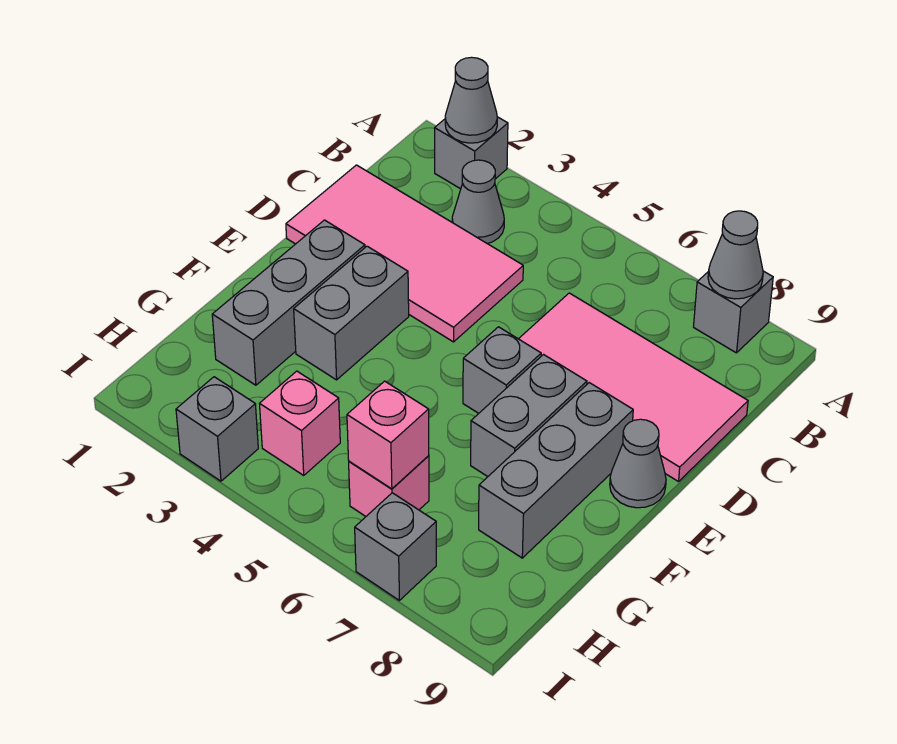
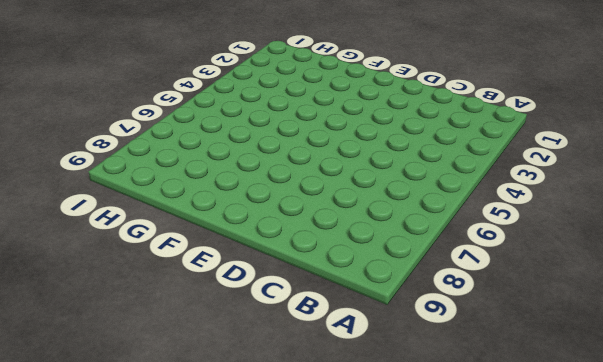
none -> grey brick A2 level 1
none -> grey brick A8 level 1
none -> grey cone B3 level 1

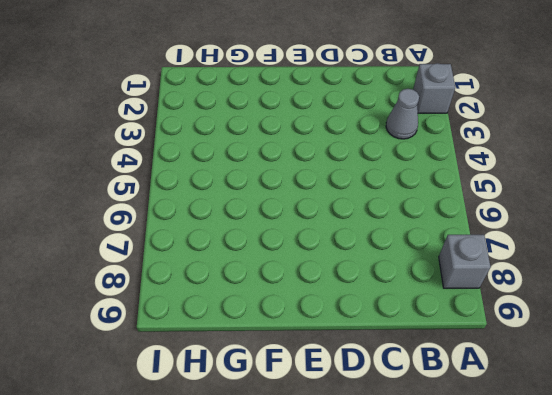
none -> pink tile C1:D4 level 1
none -> pink tile C6:D9 level 1
none -> grey brick E2:G2 level 1

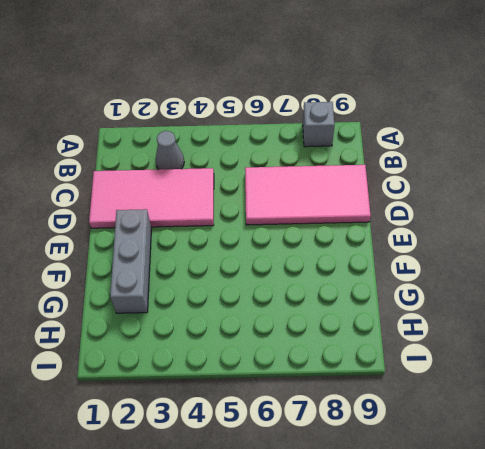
none -> grey brick A2 level 1
none -> grey brick E3:F3 level 1
none -> grey brick E6 level 1

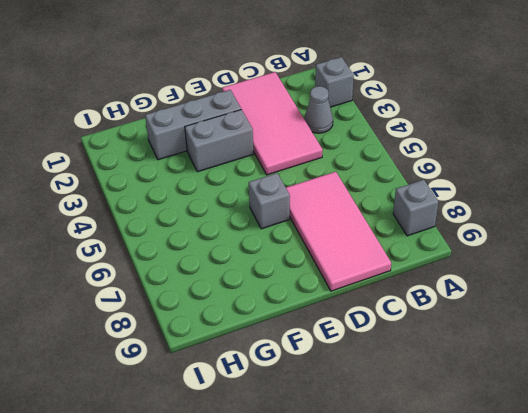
none -> grey brick E7:F7 level 1
none -> grey brick E8:G8 level 1
none -> grey cone E9 level 1

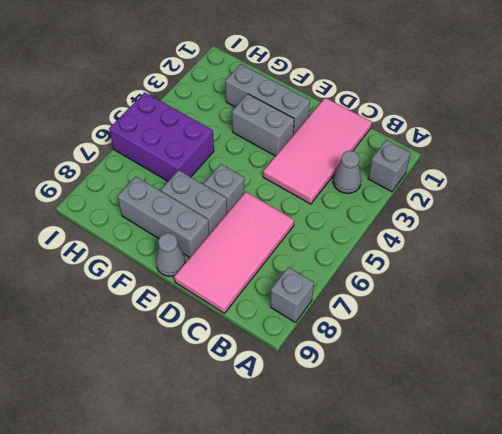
purple brick G5:I6 level 1 -> pink brick H6 level 1
none -> pink brick H4 level 1
none -> grey brick I3 level 1
none -> grey brick I7 level 1

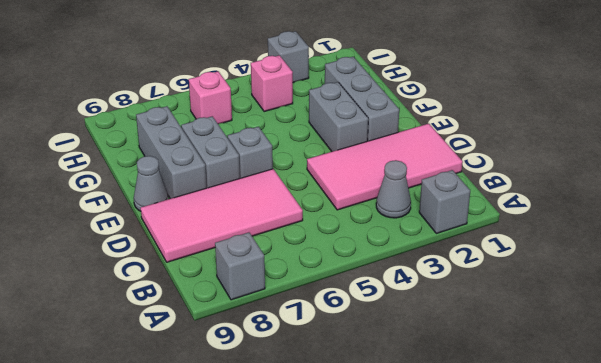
none -> grey brick I7 level 1
none -> grey cone A2 level 2
none -> grey cone A8 level 2

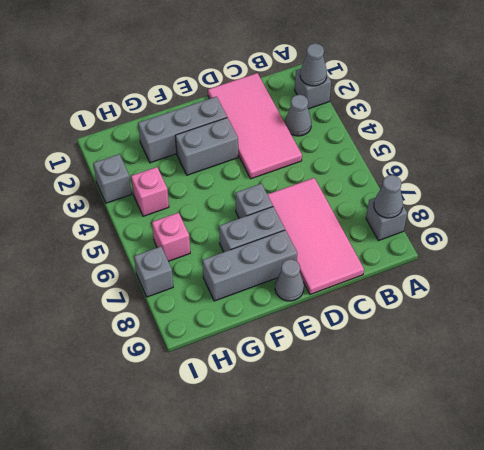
none -> pink brick H6 level 2

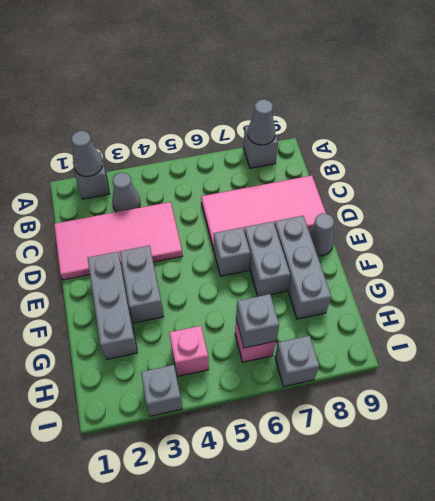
grey brick H6 level 2 -> pink brick H6 level 2

